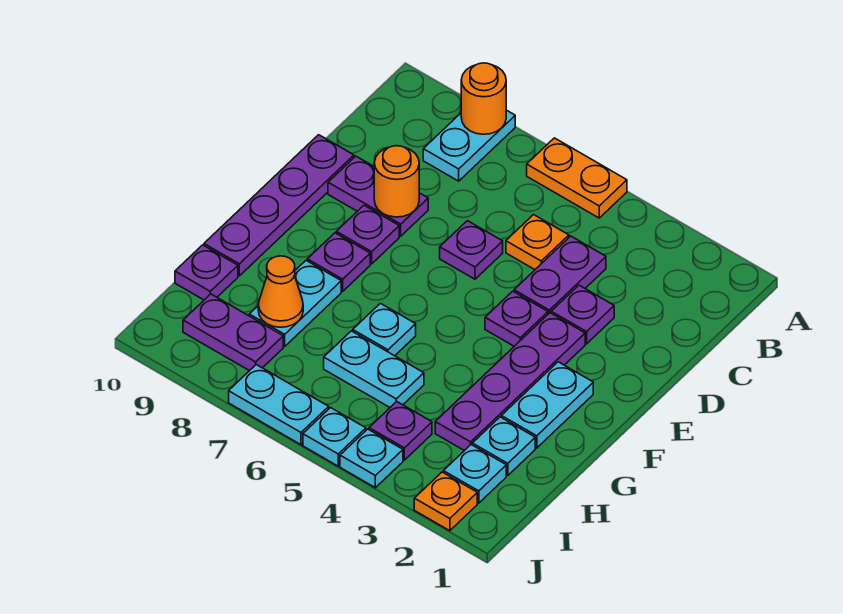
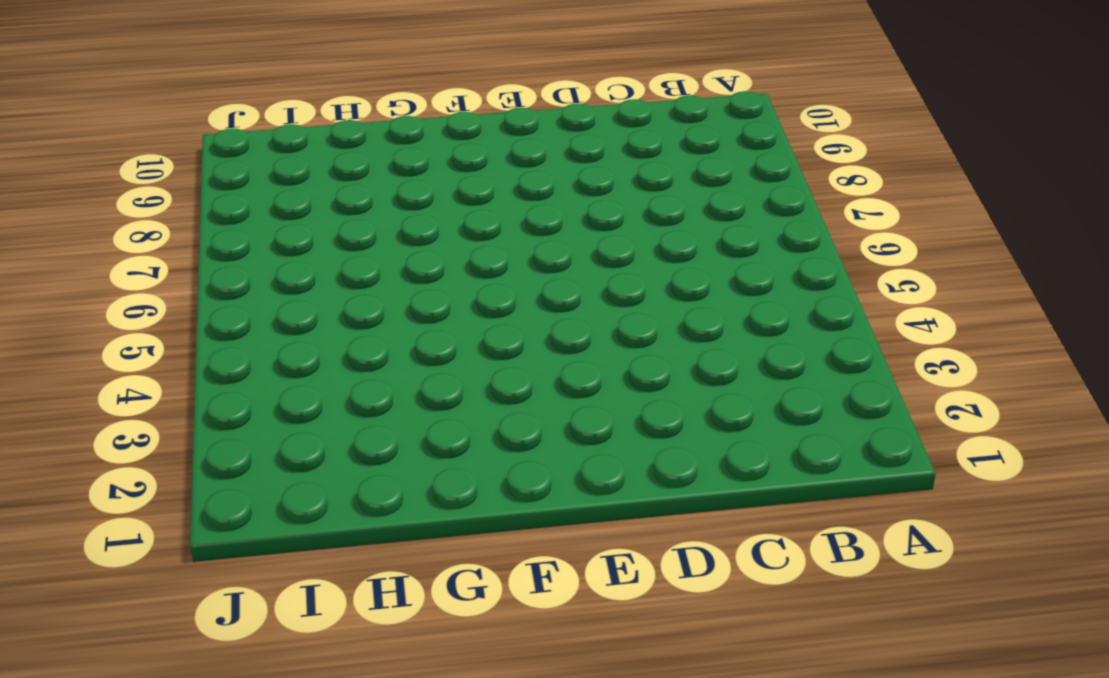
none -> orange plate A5:A6 level 1
none -> cyan plate A8:B8 level 1
none -> purple plate C4:D4 level 1

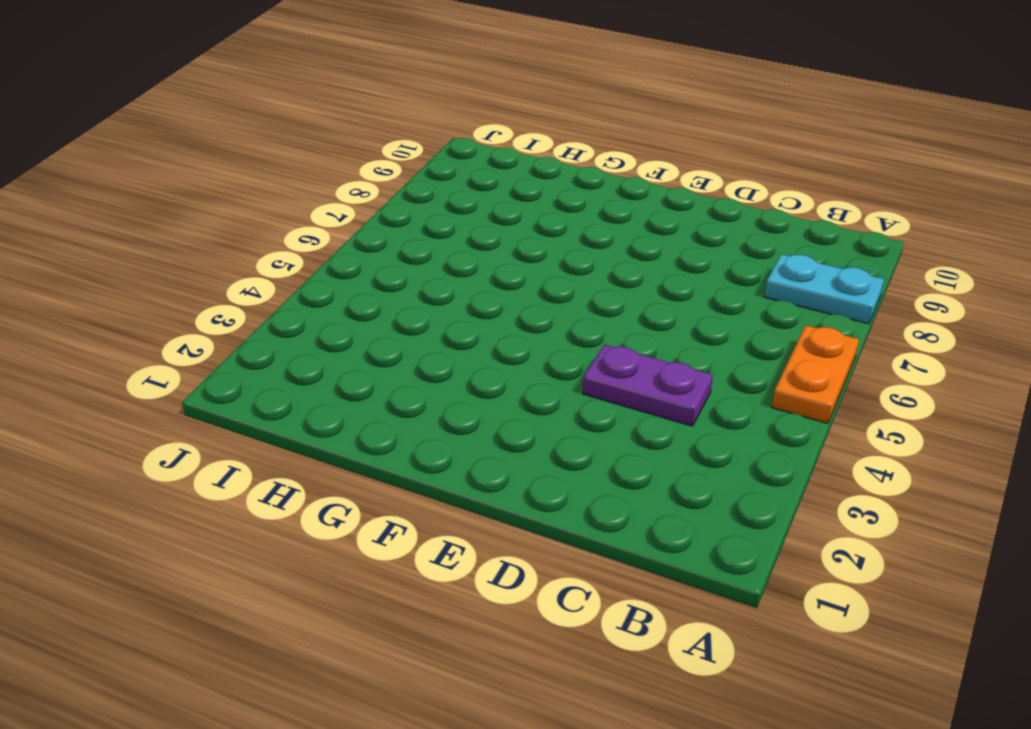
none -> orange plate C5 level 1
none -> purple plate D3 level 1
none -> purple plate D6 level 1

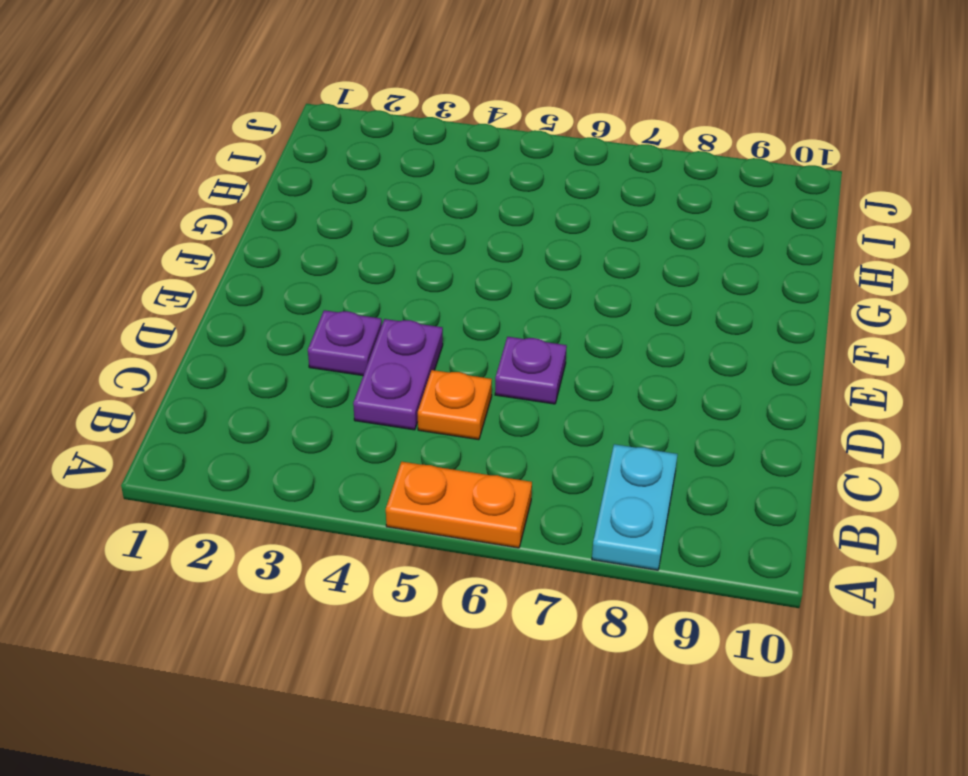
none -> purple plate D8:D9 level 1
none -> purple plate D10:G10 level 1
none -> purple plate E3:H3 level 1

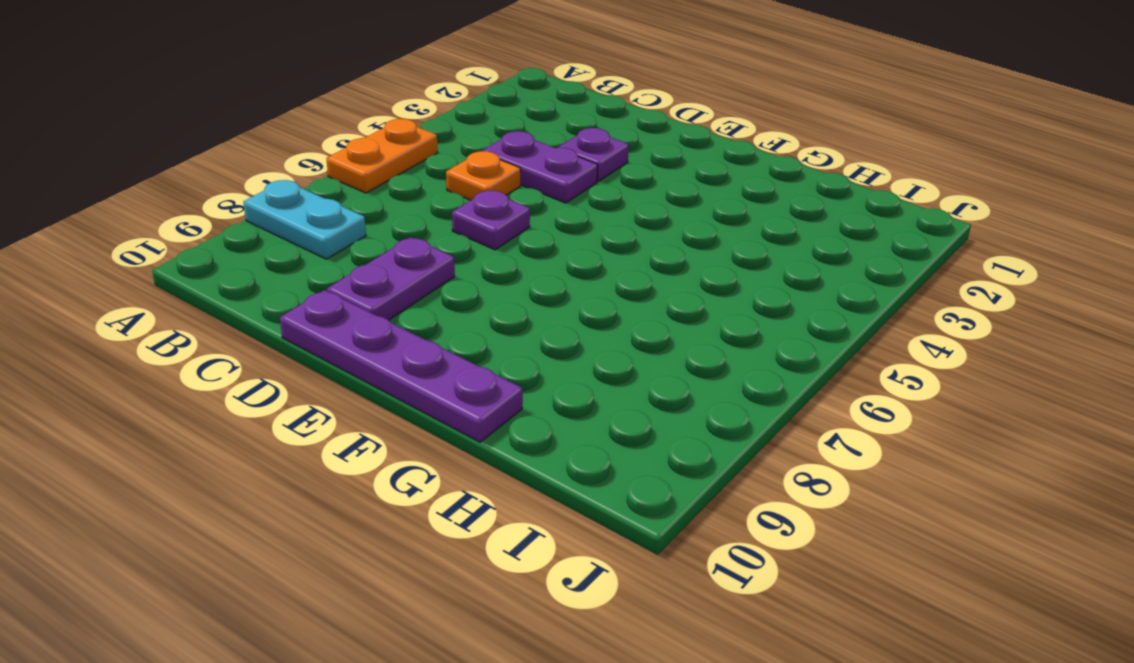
none -> purple plate E3:H3 level 1
none -> purple plate E4 level 1
none -> purple plate E8 level 1

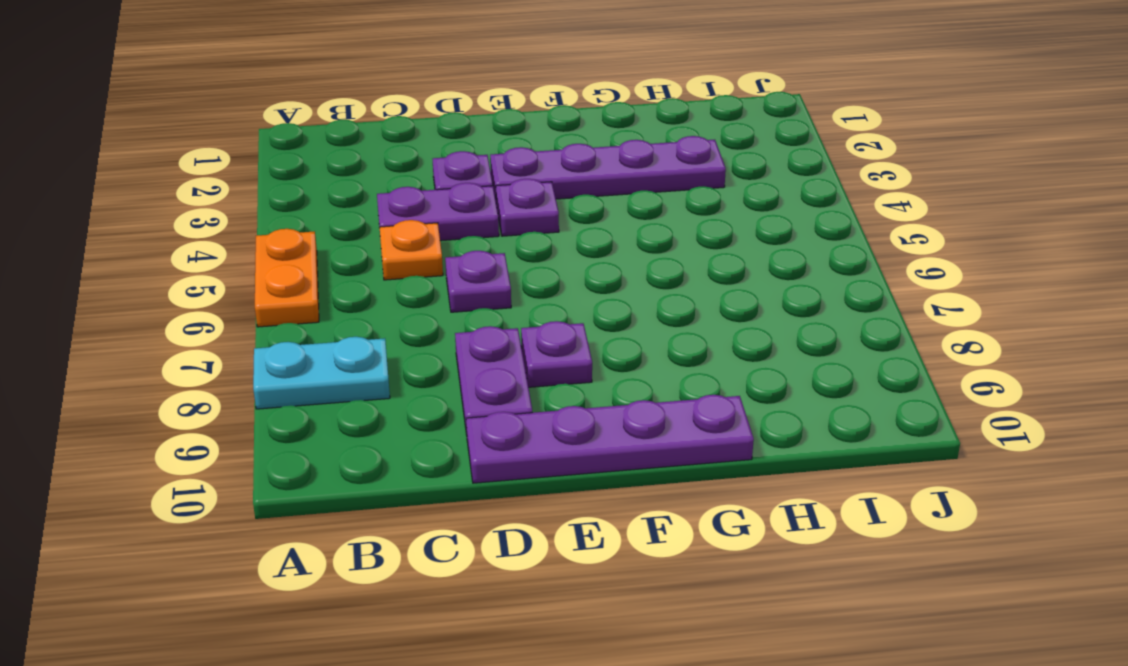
none -> cyan plate F2:G2 level 1
none -> purple plate F8 level 1
none -> cyan plate G6 level 1

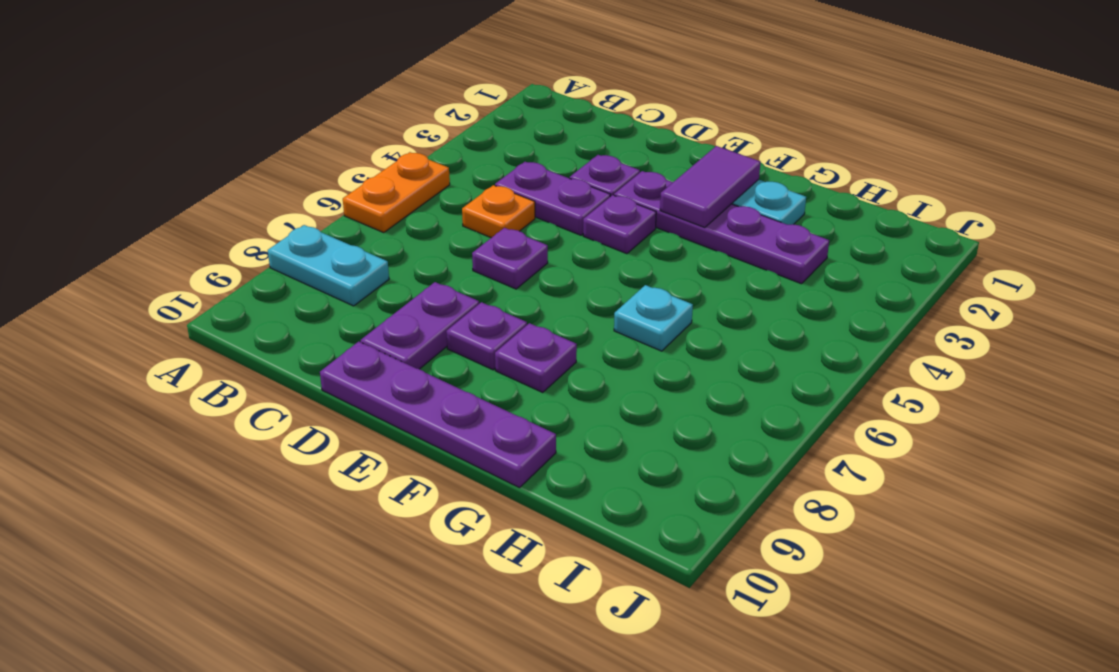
purple tile F2:F3 level 2 -> none
none -> cyan plate G8:H8 level 1
none -> cyan plate H2 level 1
none -> cyan plate H5:H6 level 1

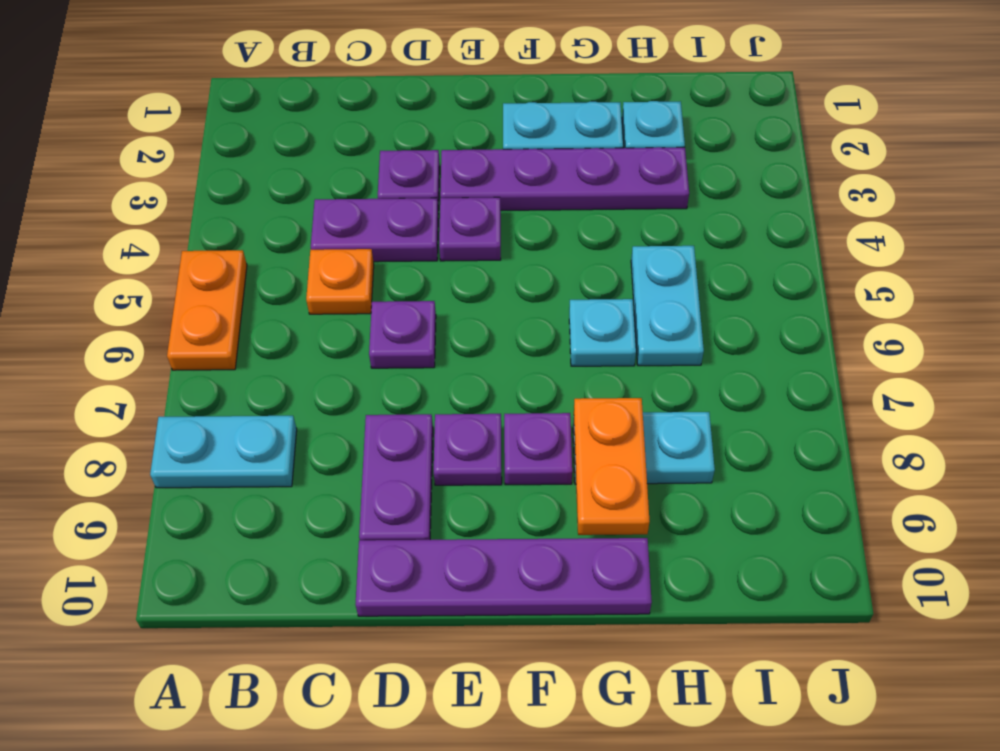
orange plate G8:G9 level 2 -> none
none -> purple plate H10 level 1
none -> cyan plate I2 level 1
none -> purple plate I4 level 1

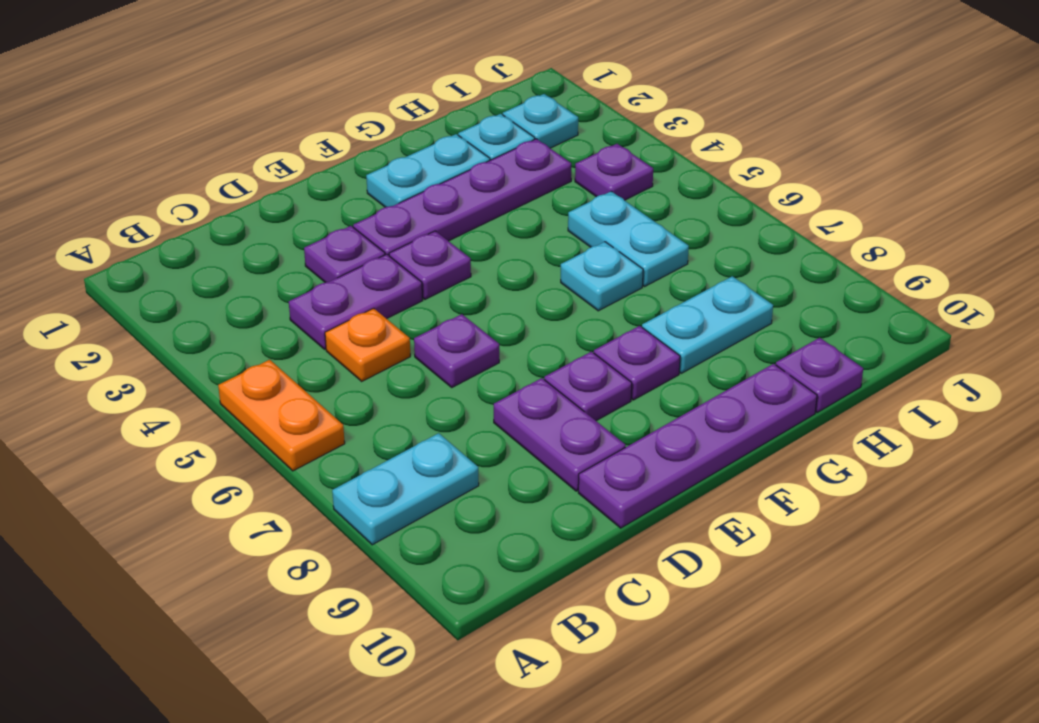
none -> purple plate I8:I9 level 1
none -> orange plate J2 level 1
none -> cyan plate J4 level 1

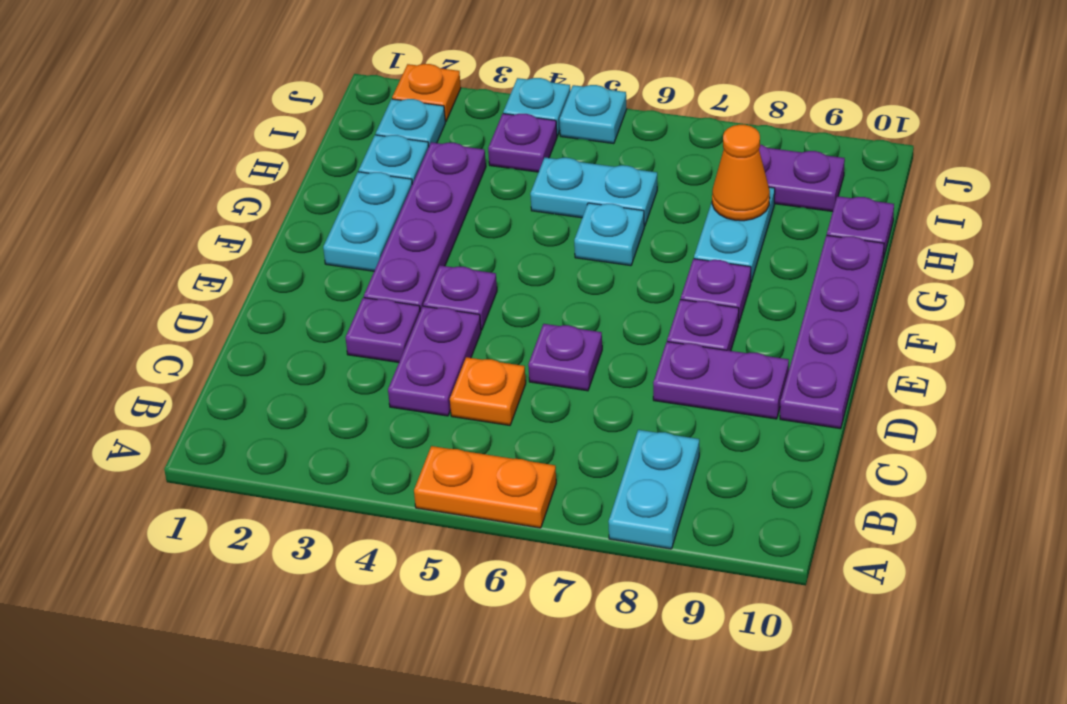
none -> cyan plate J6:J7 level 1
none -> orange round brick A8 level 2
none -> orange round brick D8 level 2

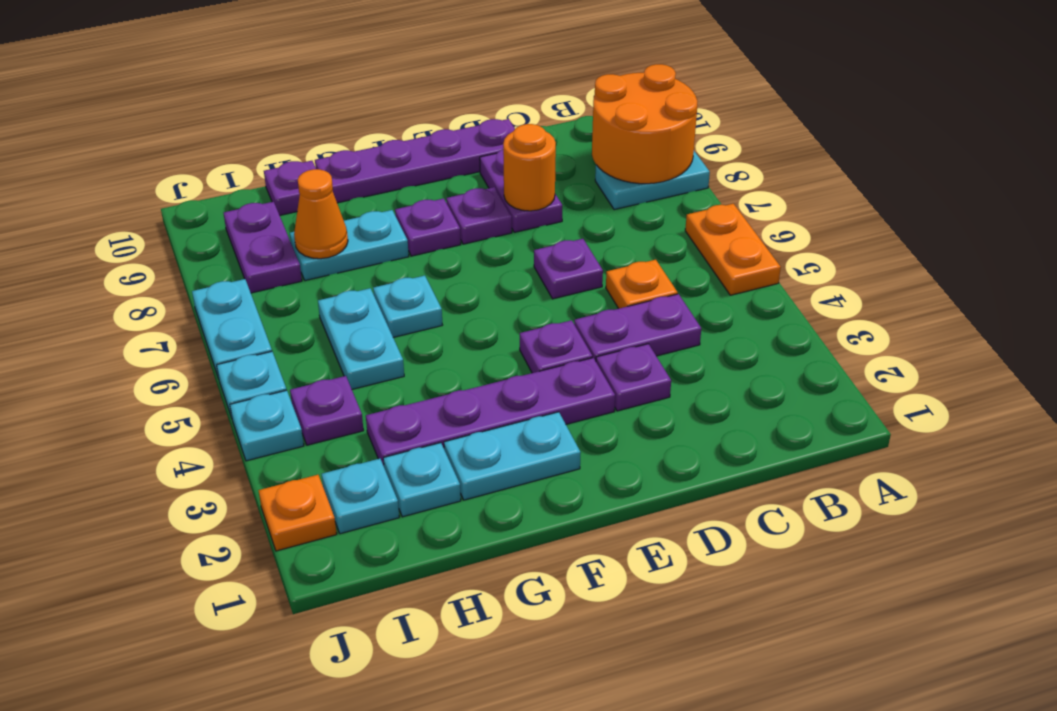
orange round brick A8:B9 level 2 -> orange round brick A8 level 2

